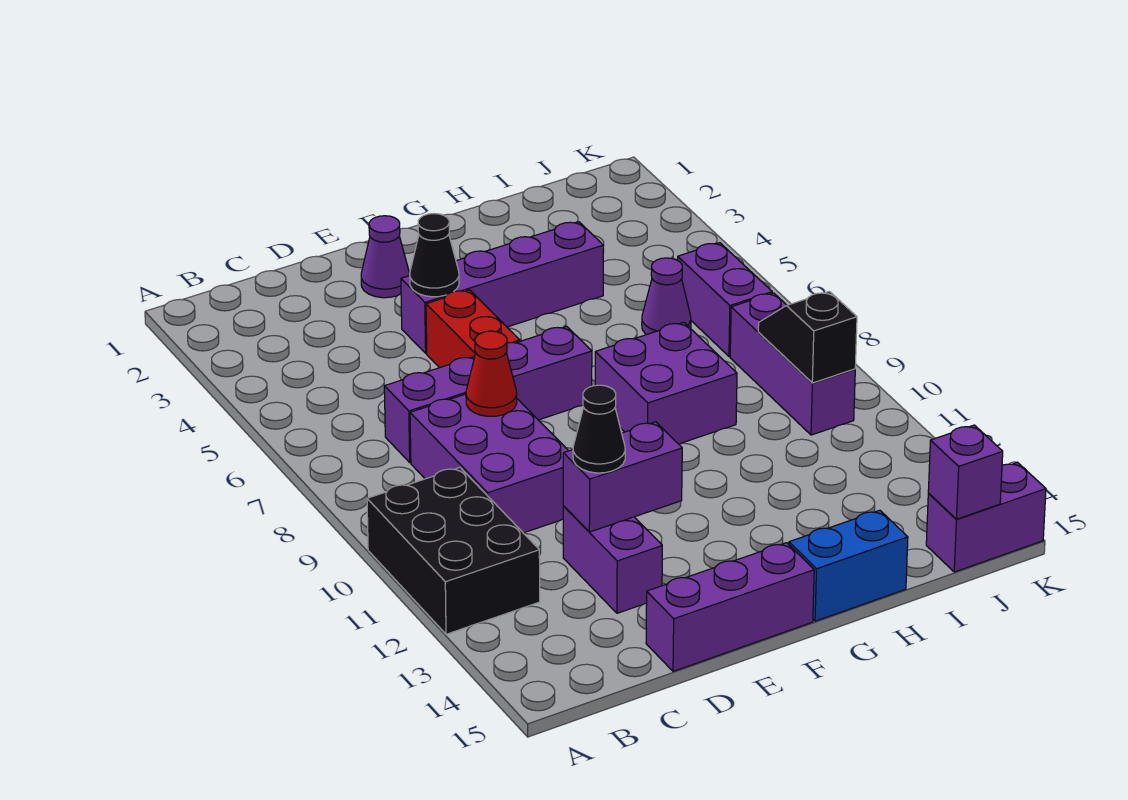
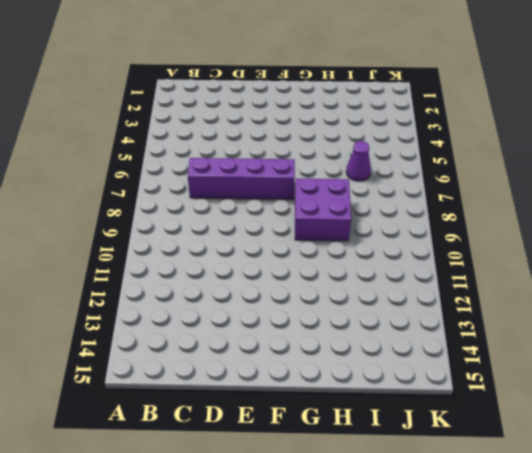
none -> black brick A10:B12 level 1
none -> purple brick C8:D10 level 1
none -> purple brick D12:D13 level 1

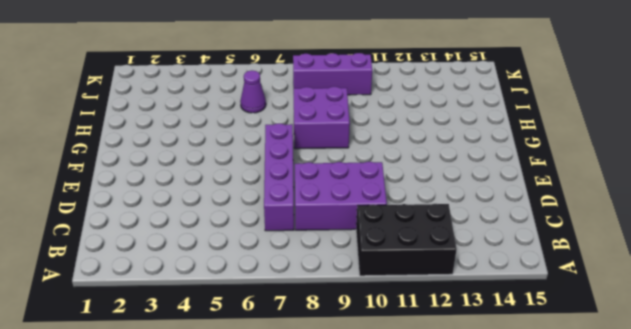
none -> purple brick D12:D13 level 1
none -> purple brick D15:F15 level 1
none -> purple cone E2 level 1

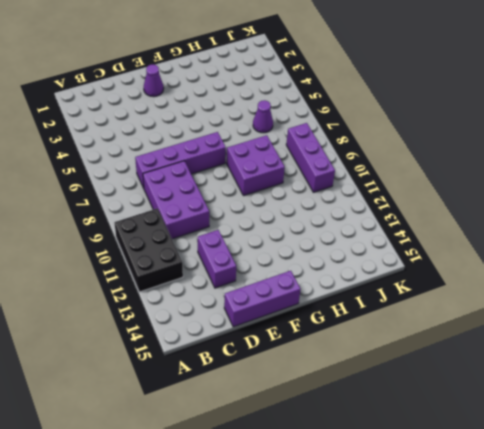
none -> purple brick E4:H4 level 1
none -> red brick E5:E6 level 1
none -> blue brick G15:H15 level 1

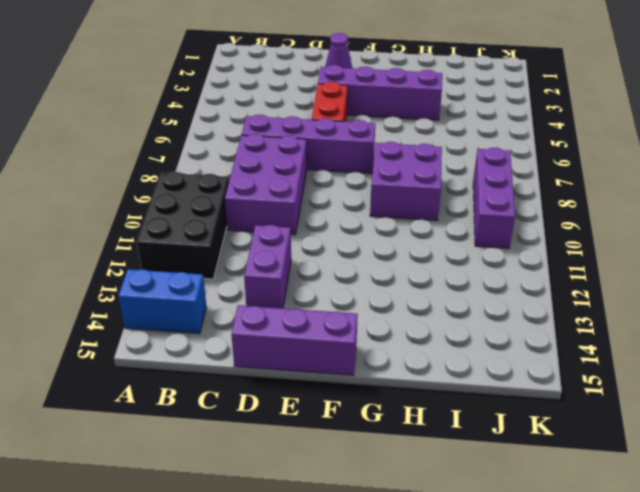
blue brick A14:B14 level 1 -> blue brick G15:H15 level 1
none -> purple cone I6 level 1
none -> purple brick J6:J7 level 1
none -> purple brick J15:K15 level 1

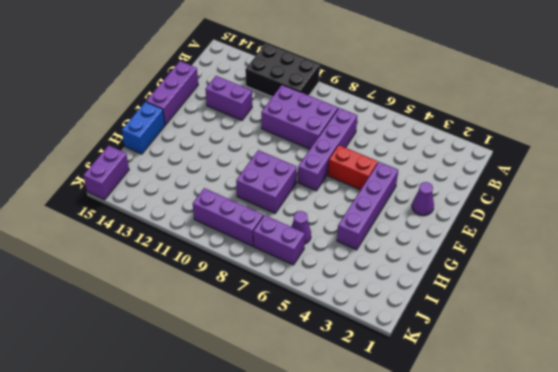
none -> red cone D8 level 2
none -> purple brick D12:E12 level 2
none -> black cone E4 level 2

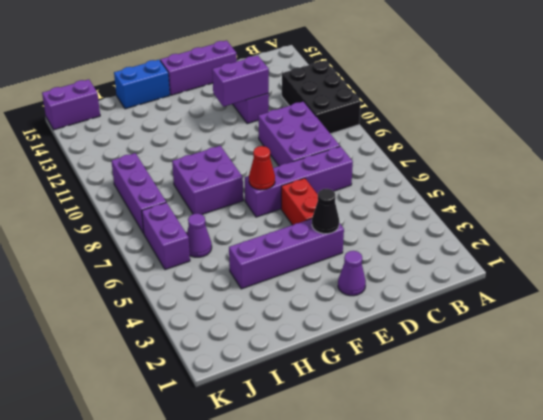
red cone F7 level 2 -> red cone D8 level 2
none -> black slope J9:J10 level 2 top 10
none -> purple brick J15 level 2
none -> black cone D12 level 3

